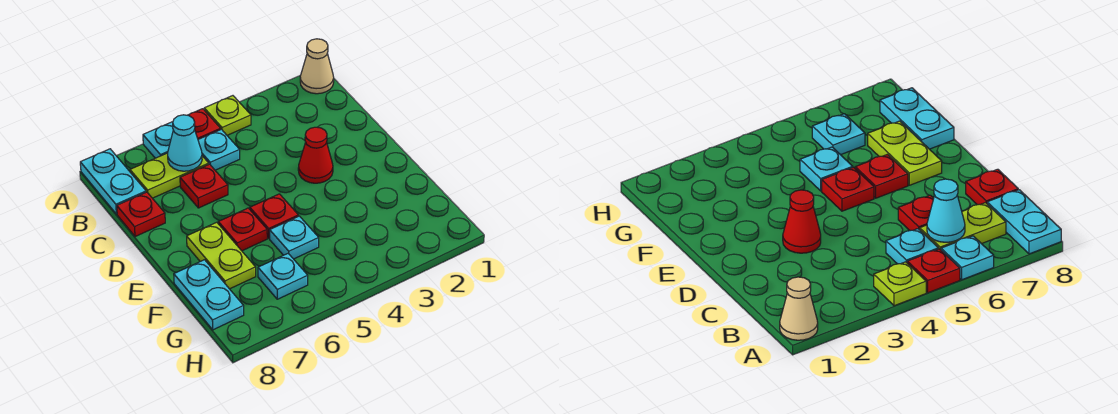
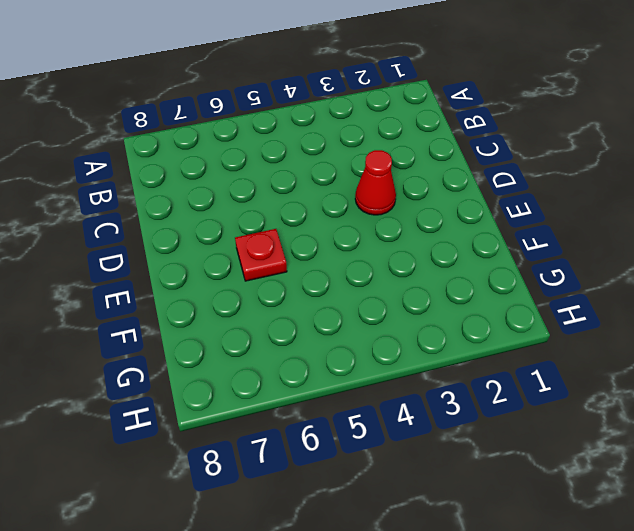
none -> tan cone A1 level 1
none -> lime plate A4 level 1
none -> red plate A5 level 1

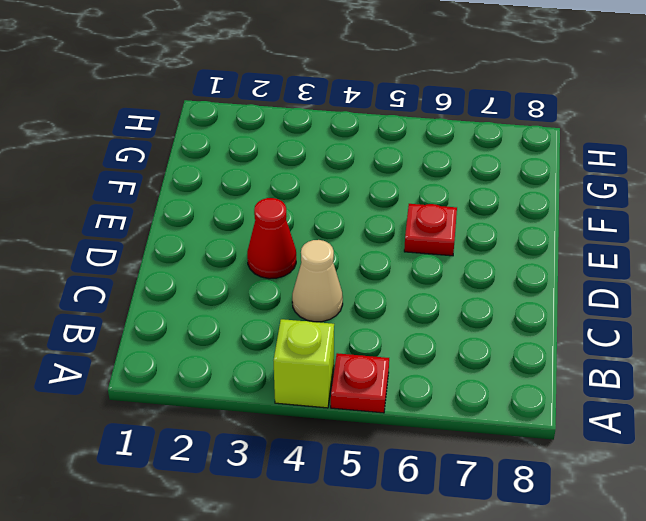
lime brick A4 level 1 -> lime plate A4 level 1
tan cone C4 level 1 -> tan cone A1 level 1
none -> cyan plate A6 level 1
none -> cyan plate A8:B8 level 1
none -> cyan plate B5 level 1

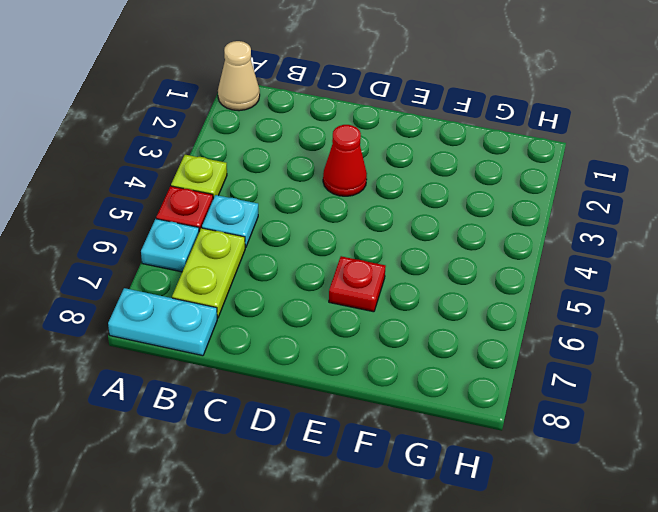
none -> red plate C6 level 1
none -> red plate C8 level 1
none -> red plate E5 level 1

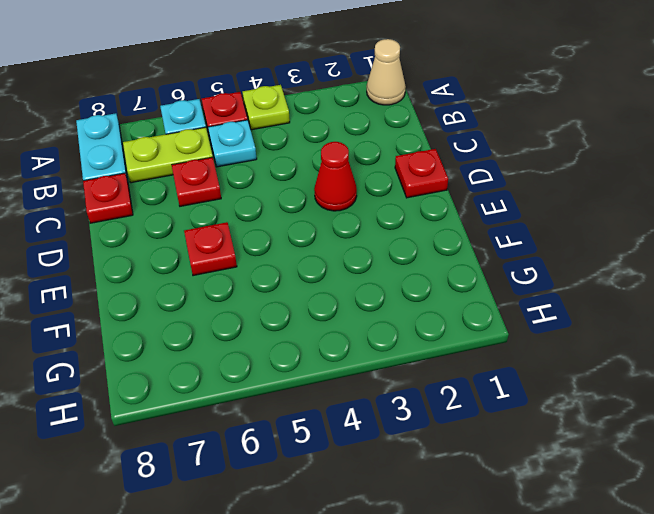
red plate D1 level 1 -> red plate E5 level 1
none -> lime plate E7:F7 level 1
none -> cyan plate F5 level 1
none -> cyan plate F8:G8 level 1

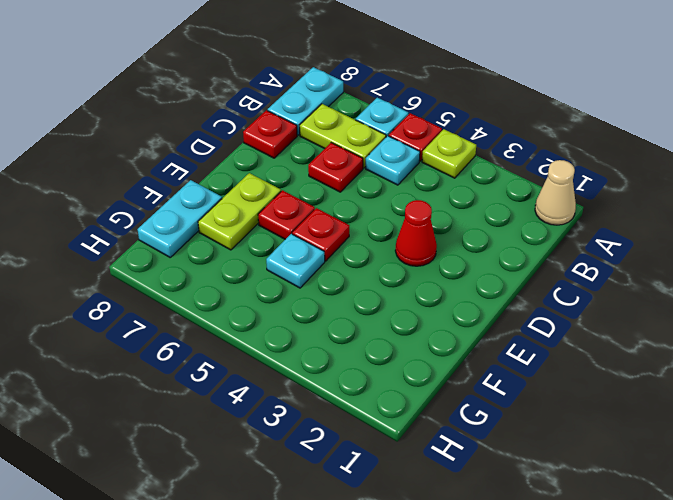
none -> cyan plate G6 level 1
none -> cyan cone B6 level 2

